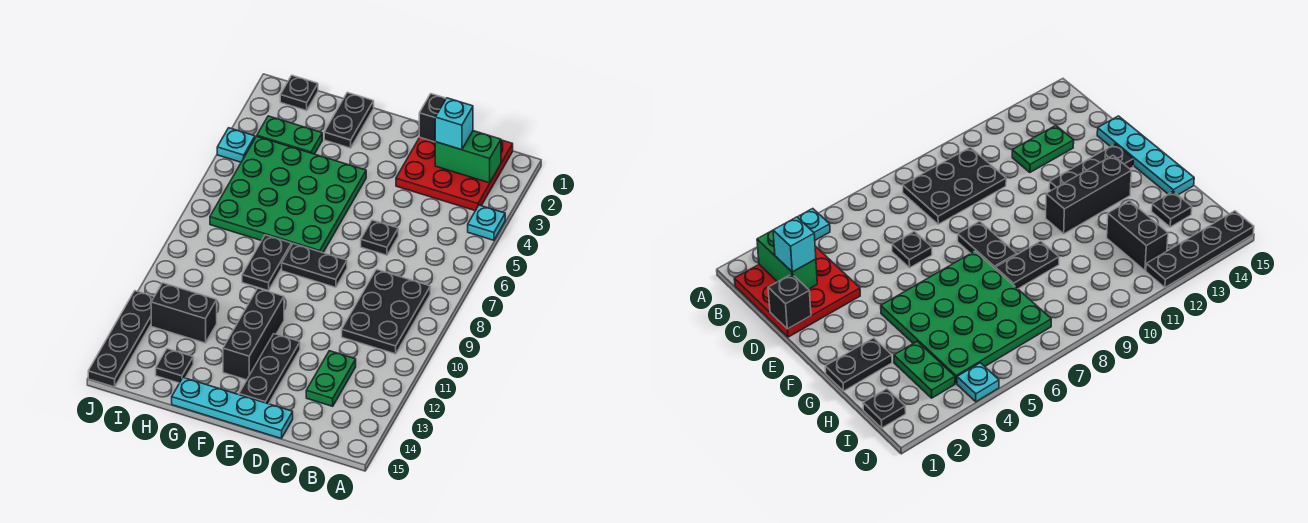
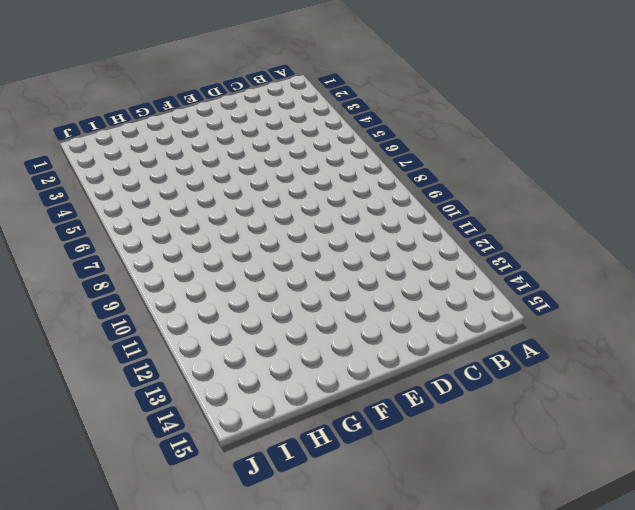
none -> cyan plate A4 level 1
none -> red plate B1:D3 level 1
none -> black plate B8:C10 level 1

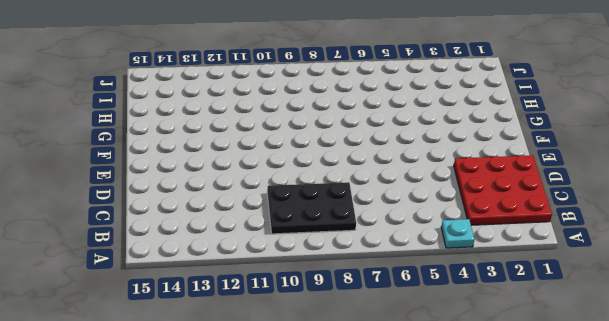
none -> green plate C12:C13 level 1
none -> black plate D6 level 1
none -> cyan plate D15:G15 level 1

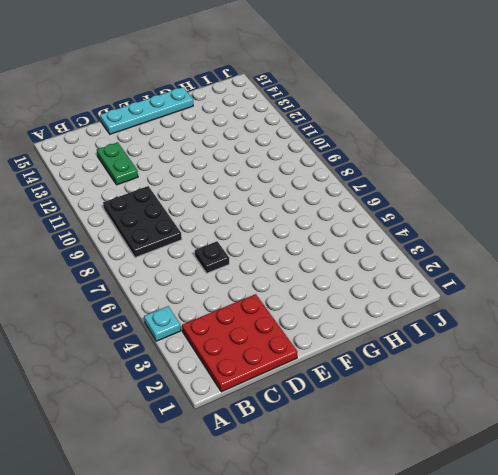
none -> black plate E8:F8 level 1
none -> black plate E12:E14 level 1
none -> green plate F4:I7 level 1

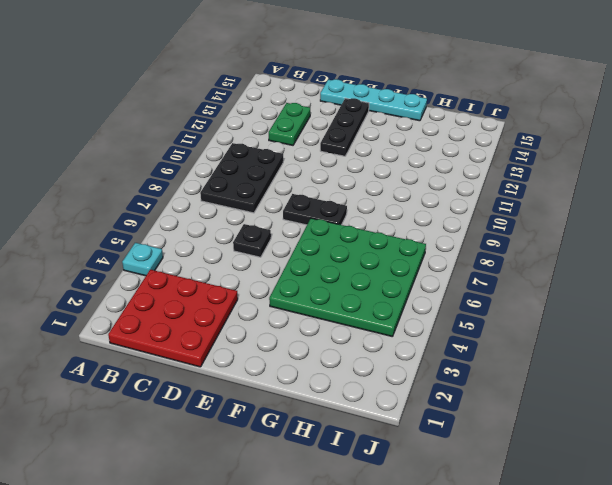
none -> black brick F11:F13 level 1
none -> black plate G1:G2 level 1
none -> black plate G8:G9 level 1

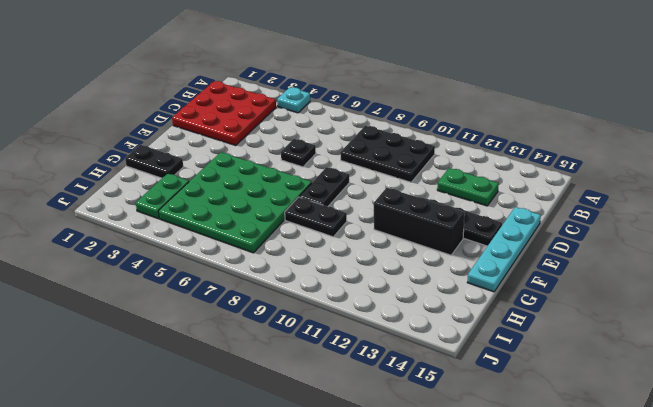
none -> black brick H12:I12 level 1
none -> black plate H14 level 1
none -> black plate I1 level 1

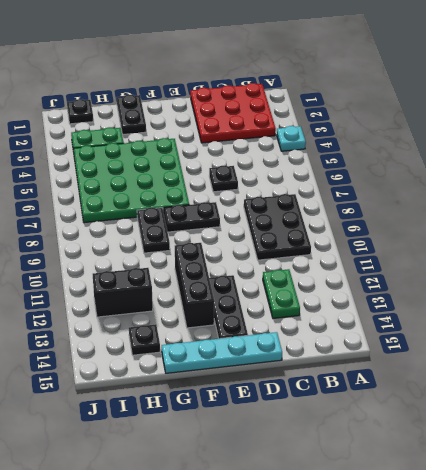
none -> cyan plate J4 level 1
none -> black plate J12:J15 level 1
none -> green brick B2:C2 level 2

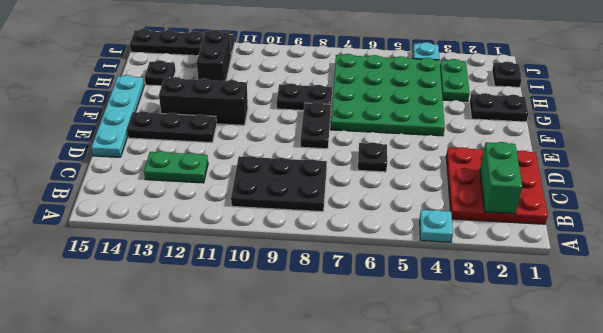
none -> black brick D1 level 2
none -> cyan brick C2 level 3

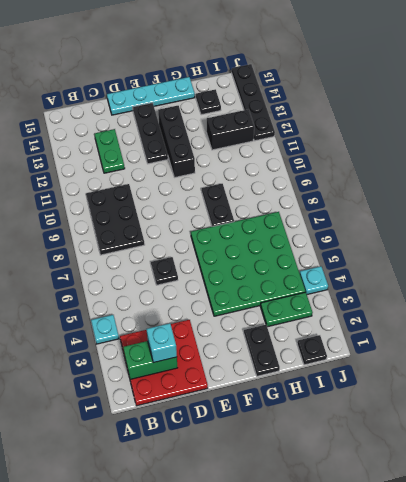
none -> black plate E8:F8 level 1
none -> black brick D1 level 2

